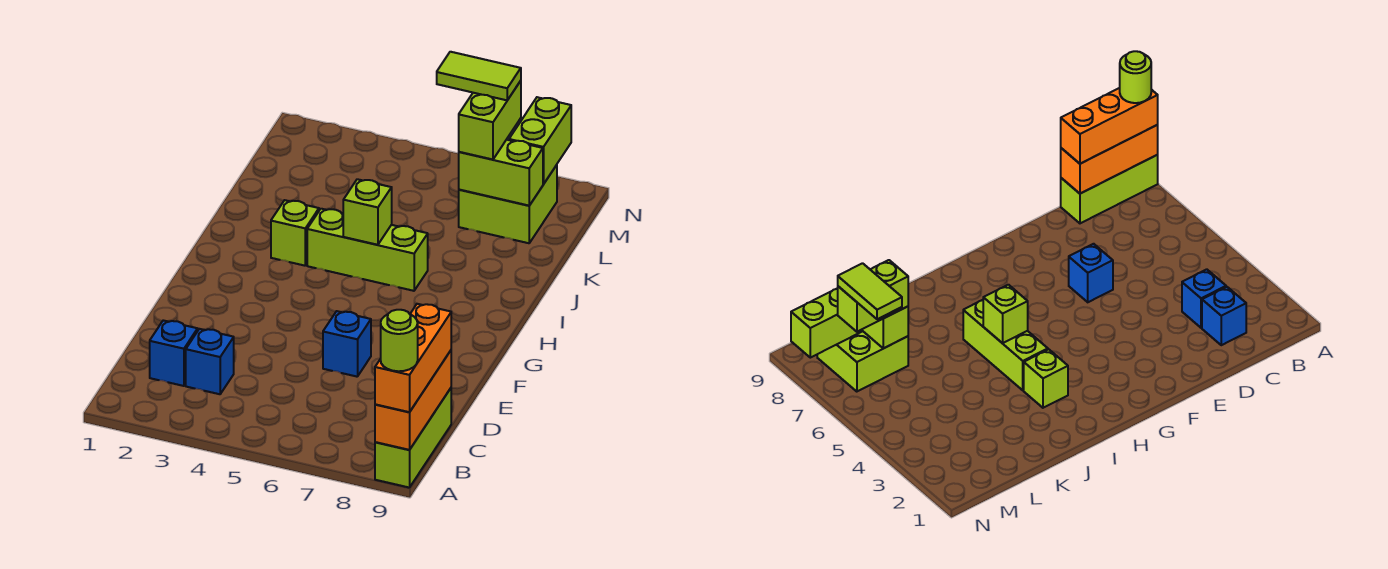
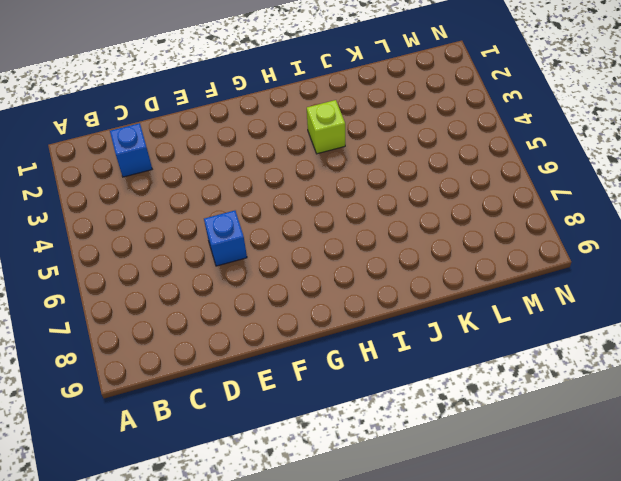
none -> lime brick A9:C9 level 1
none -> blue brick C3 level 1
none -> lime brick I4:I6 level 1

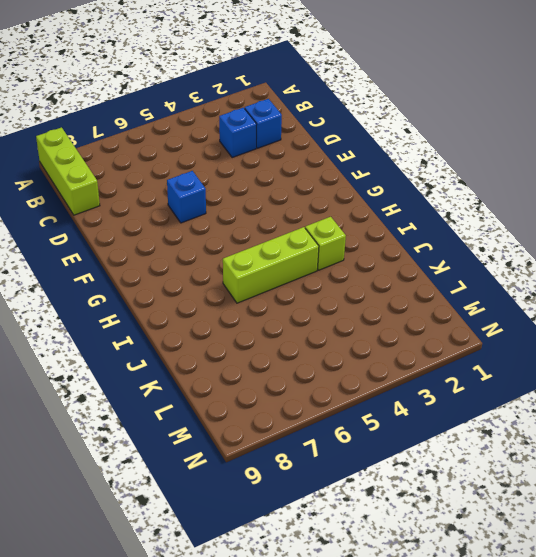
none -> lime brick L7:M8 level 1
none -> orange brick A9:C9 level 2
none -> lime brick I5 level 2

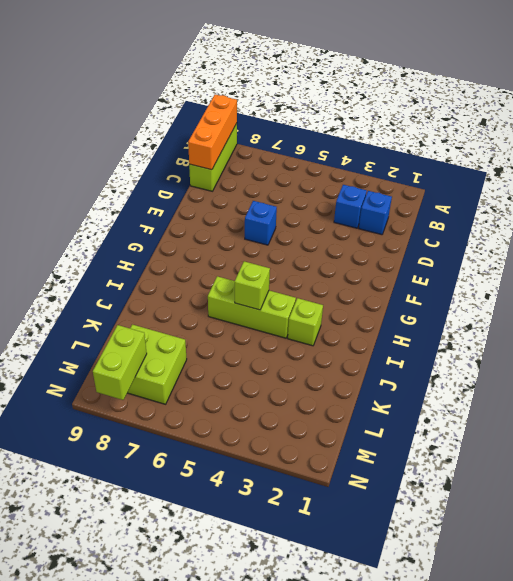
none -> lime brick L7:L8 level 2
none -> orange brick A9:C9 level 3
none -> lime brick L7:M7 level 3

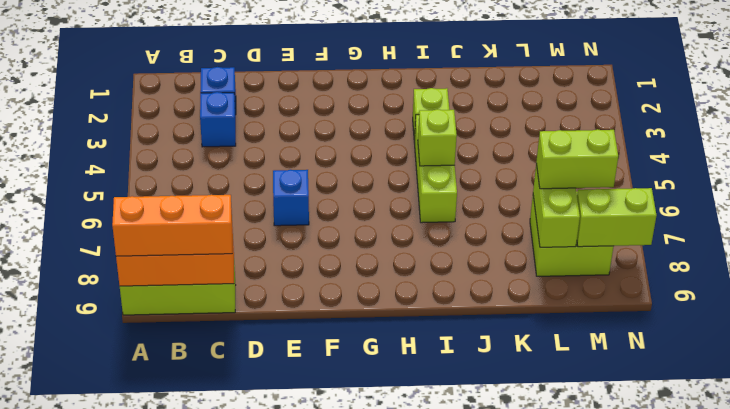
none -> lime round brick A9 level 4
none -> lime tile M6:M7 level 4

